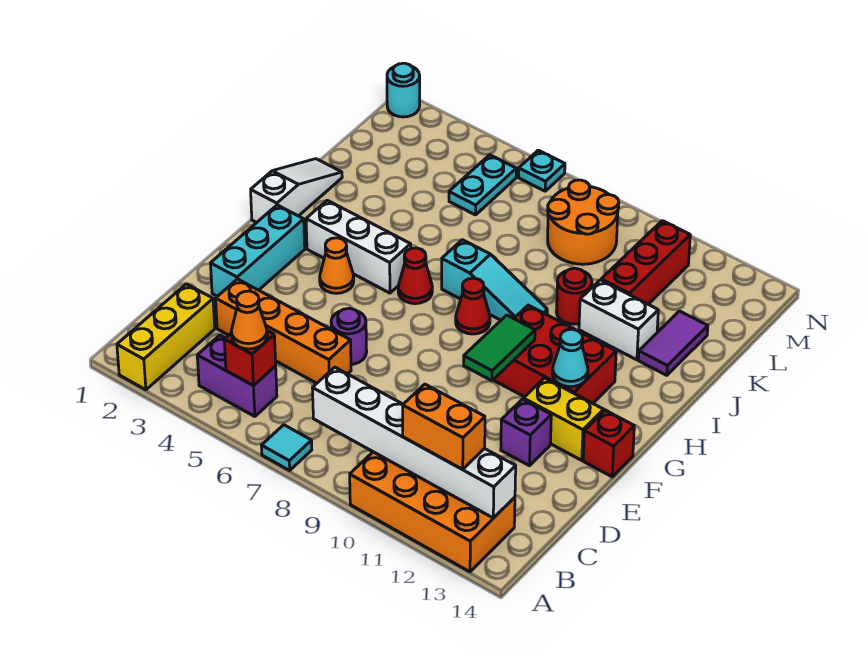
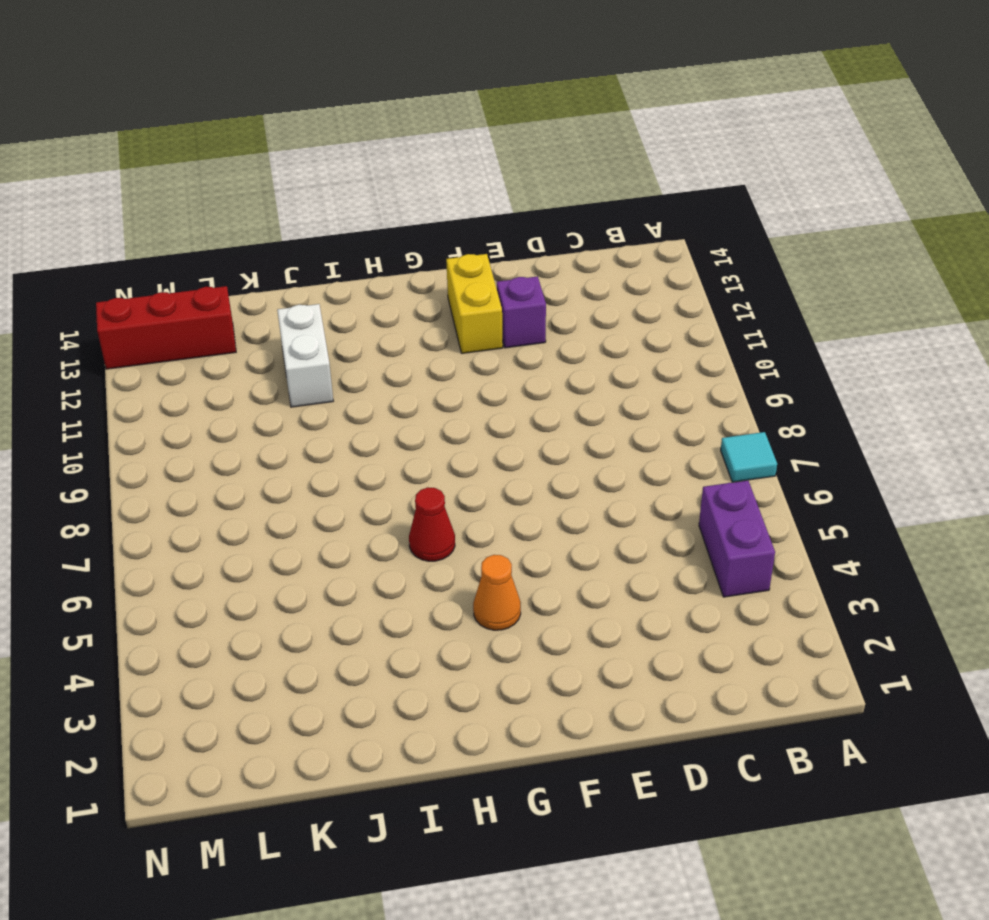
red brick L13:N13 level 1 -> red brick K11:M11 level 1
none -> yellow brick A2:C2 level 1
none -> orange brick A10:B13 level 1
none -> orange brick D3:D6 level 1
none -> cyan brick E2:G2 level 1

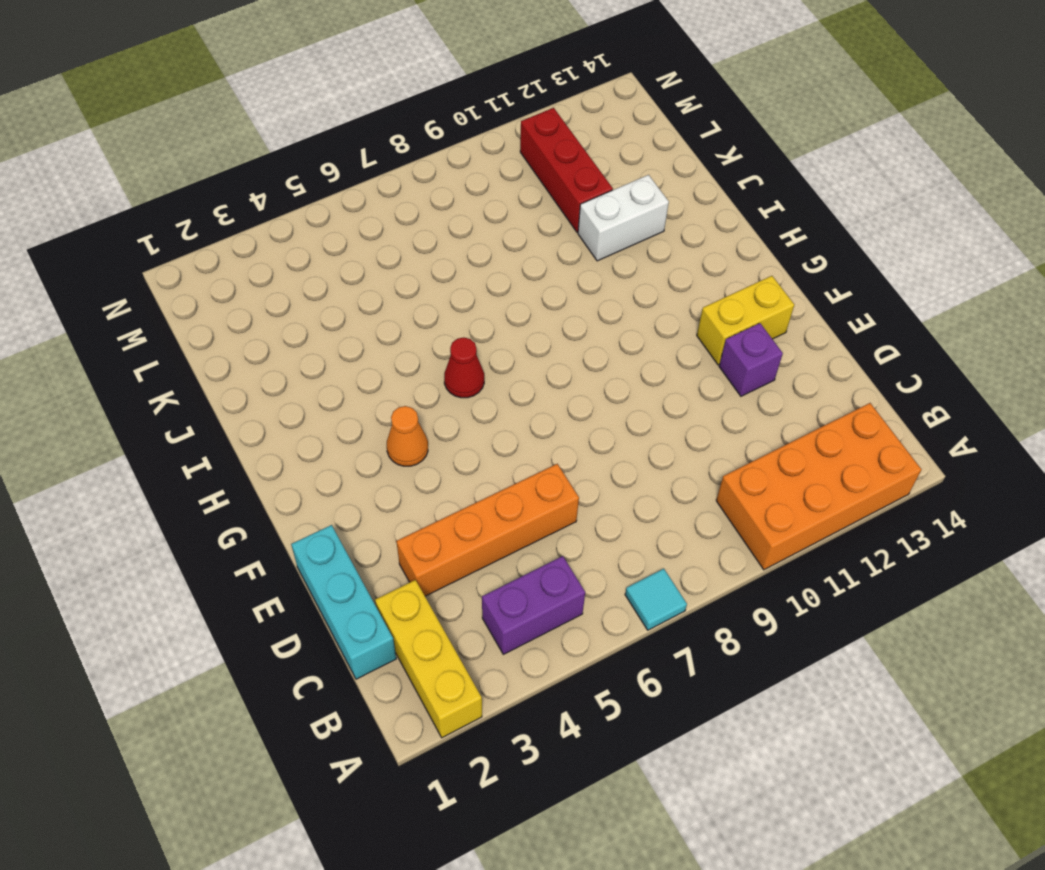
cyan brick C1:E1 level 1 -> cyan brick E2:G2 level 1
none -> purple round brick E6 level 1
none -> red brick F14 level 1
none -> red brick G10:H12 level 1
none -> white slope H1:J1 level 1 top H

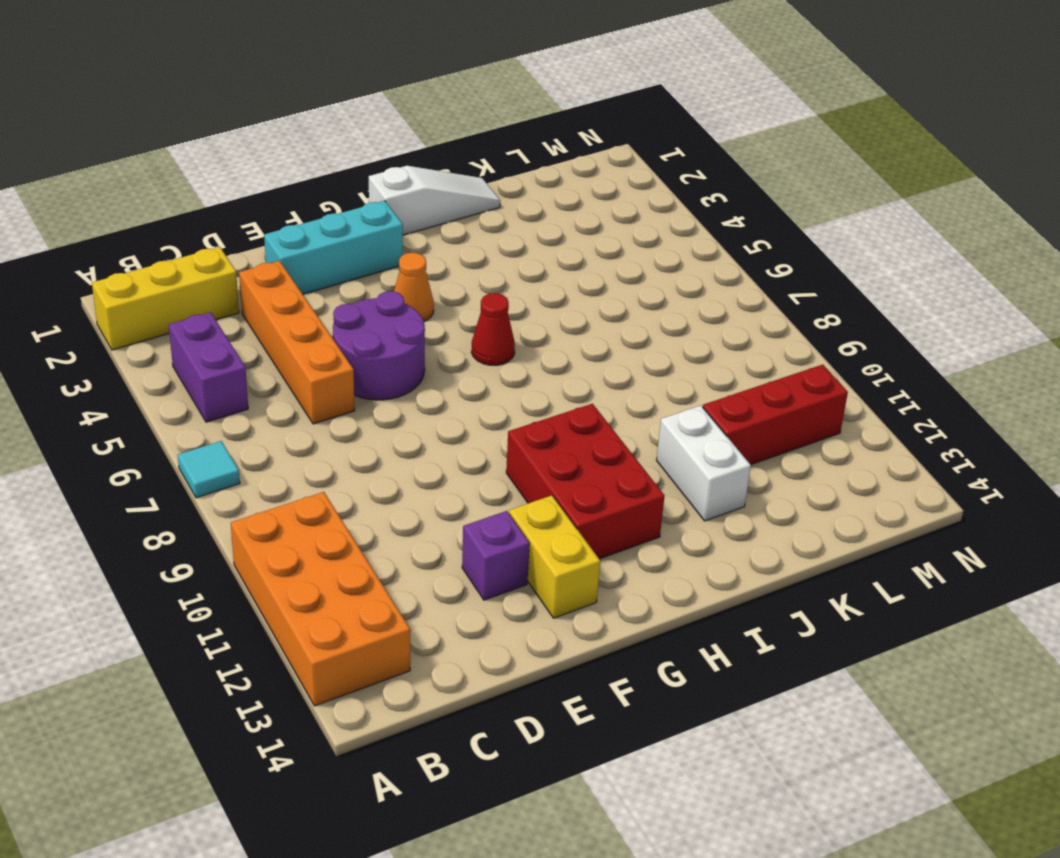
purple round brick E5:F6 level 1 -> purple round brick E6 level 1
none -> red brick F14 level 1
none -> white brick H3:H5 level 1
none -> red cone H8 level 1
none -> cyan slope I7:I9 level 1 top 7

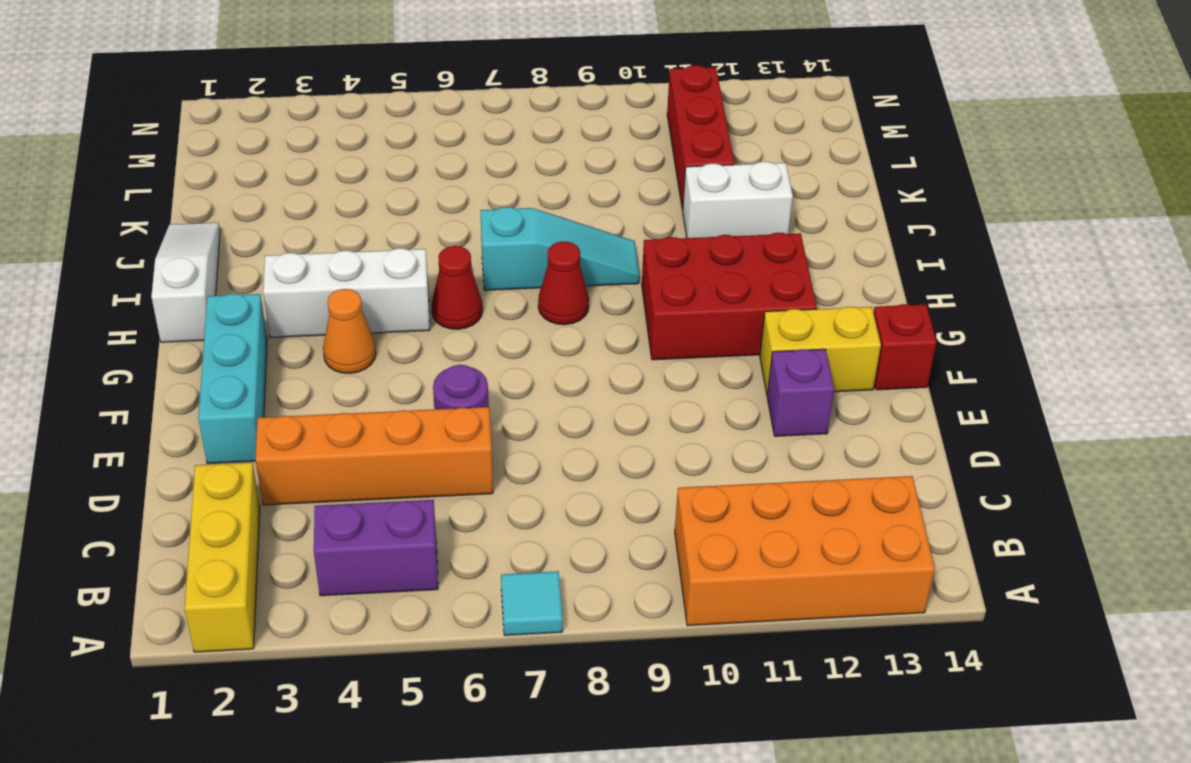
none -> red round brick J10 level 1
none -> purple tile J13:K13 level 1
none -> cyan plate L5:M5 level 1
none -> orange round brick L8:M9 level 1

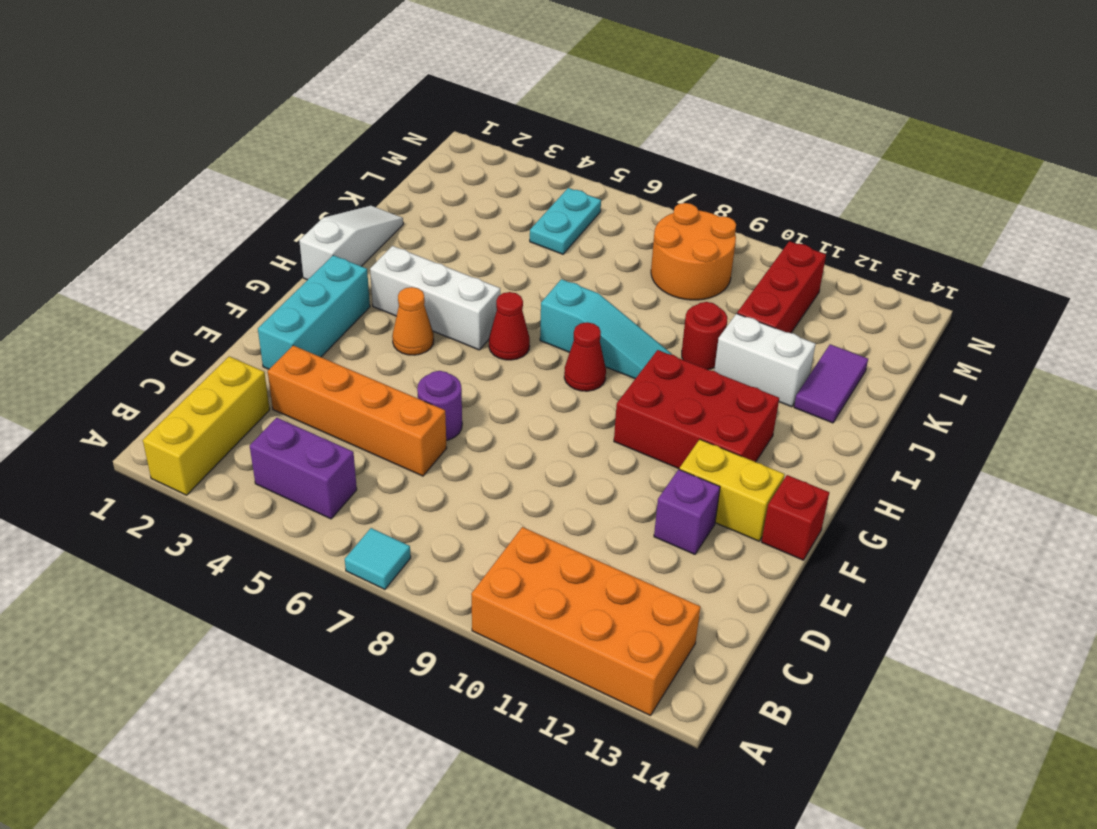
none -> cyan round brick N1 level 1
none -> cyan plate N6 level 1
none -> red brick B5 level 2
none -> white brick B8:B13 level 2

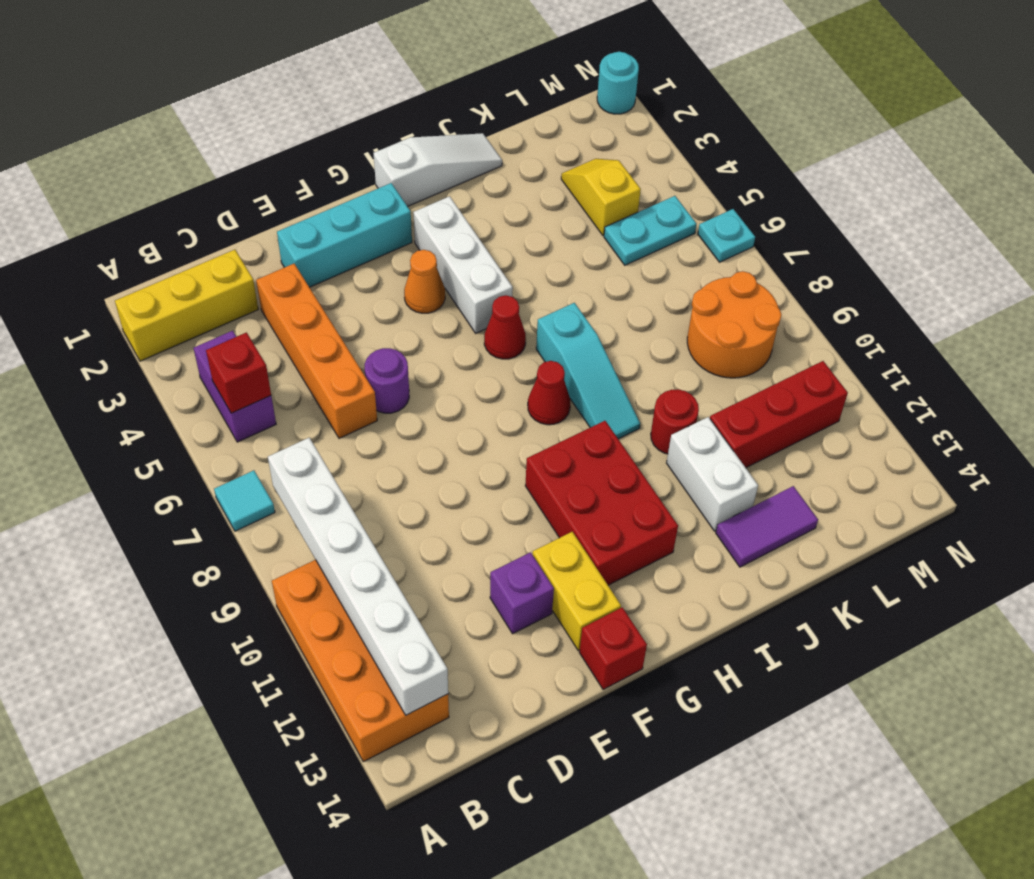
yellow slope L3:L4 level 1 top 4 -> none
none -> green tile F10:G10 level 2
none -> cyan cone G12 level 2
none -> orange cone B5 level 3
none -> orange brick B11:B12 level 3

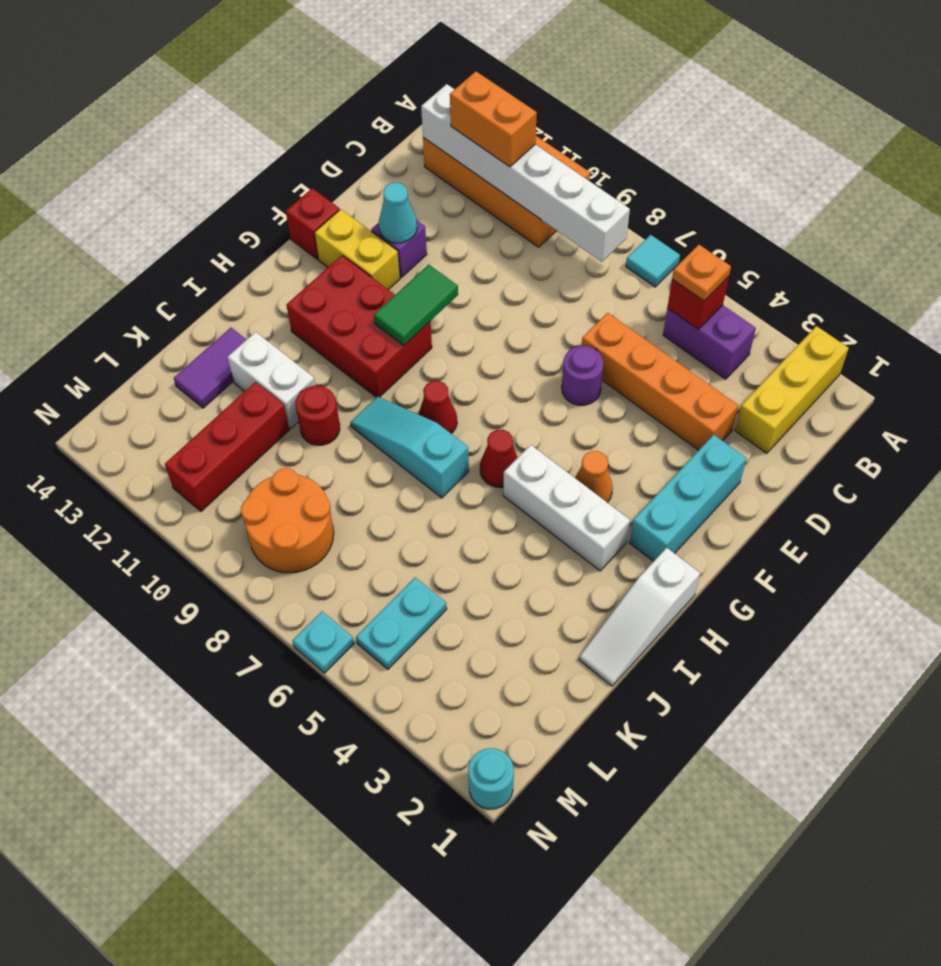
orange plate B5 level 3 -> orange cone B5 level 3
cyan cone E12 level 2 -> cyan cone G12 level 2

